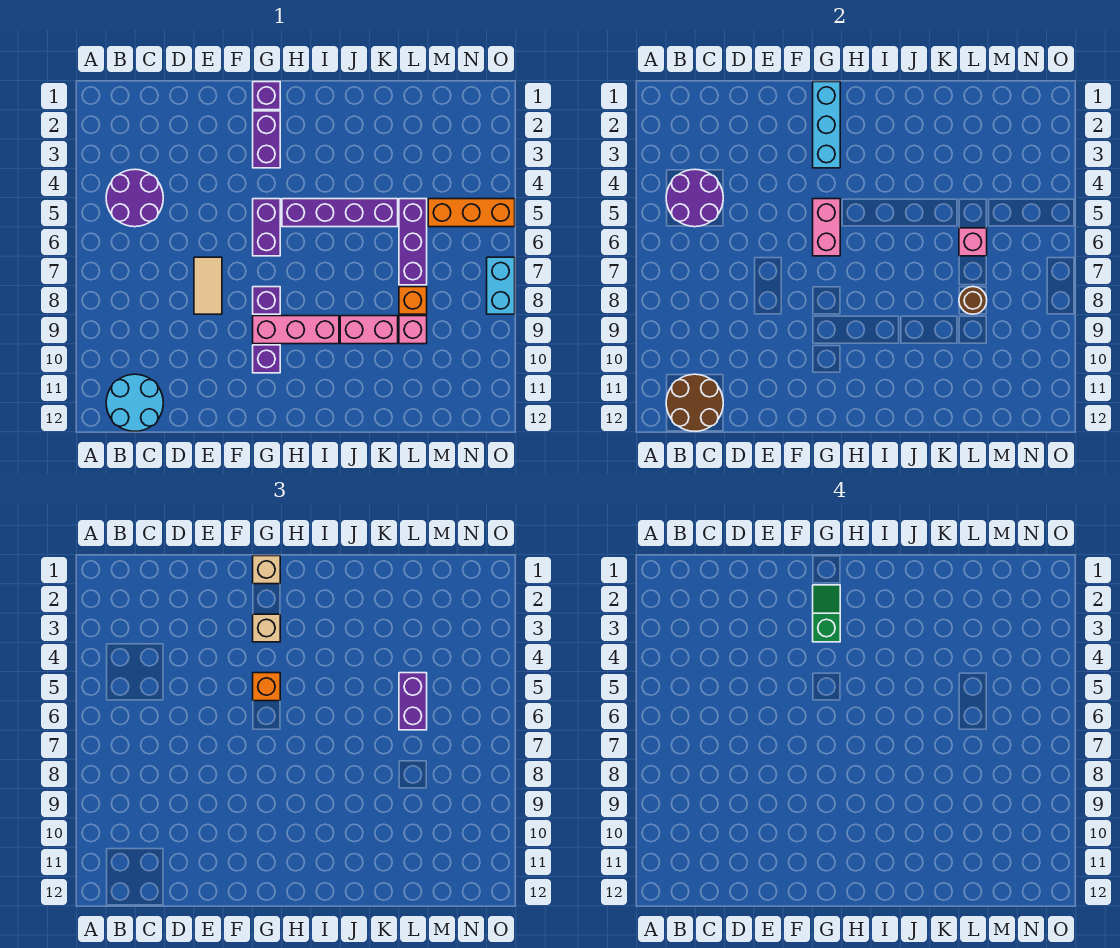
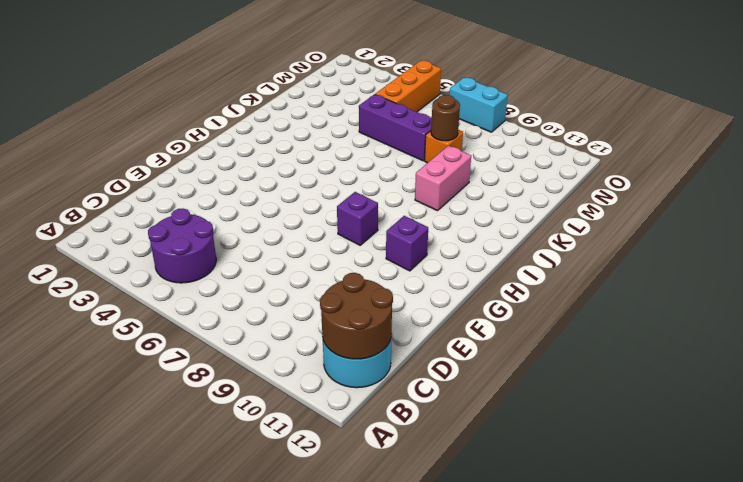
none -> tan tile E7:E8 level 1
none -> purple brick G1 level 1
none -> purple brick G2:G3 level 1

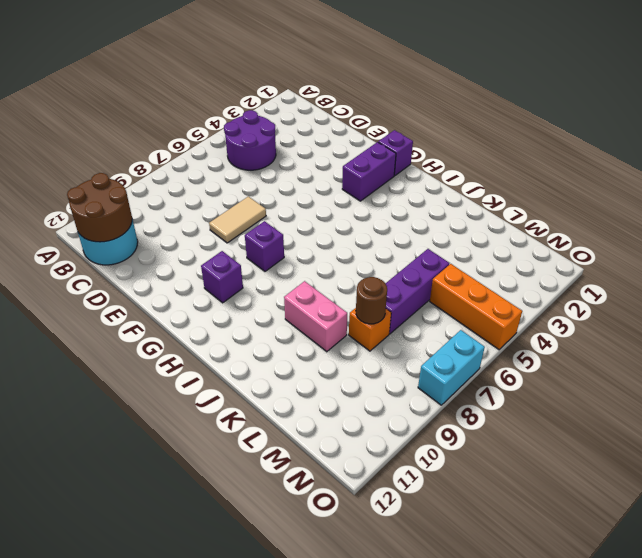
none -> purple brick G5:G6 level 1
none -> pink brick G9:I9 level 1
none -> purple brick H5:K5 level 1

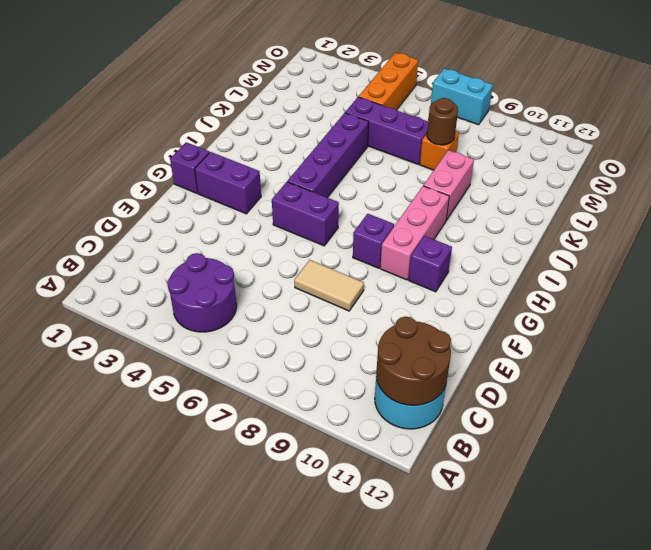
none -> pink brick L9 level 1
none -> purple round brick B4:C5 level 2
none -> cyan brick G1:G3 level 2

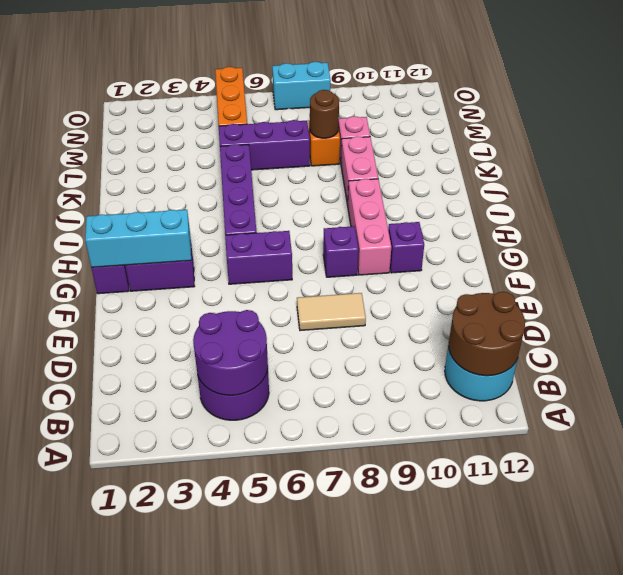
none -> pink brick G5:G6 level 2
none -> pink brick L6 level 2
none -> tan brick G1 level 3

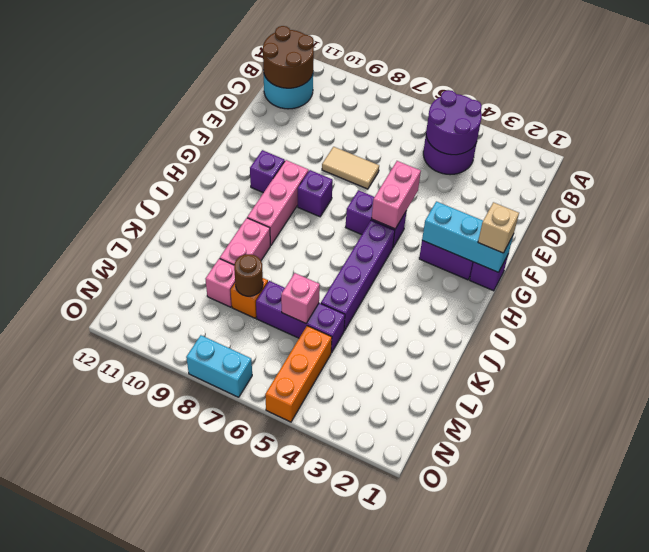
pink brick F5:G5 level 2 -> pink brick G5:G6 level 2
none -> tan brick G3 level 3
none -> orange brick G5 level 3
none -> purple brick L5:L6 level 3

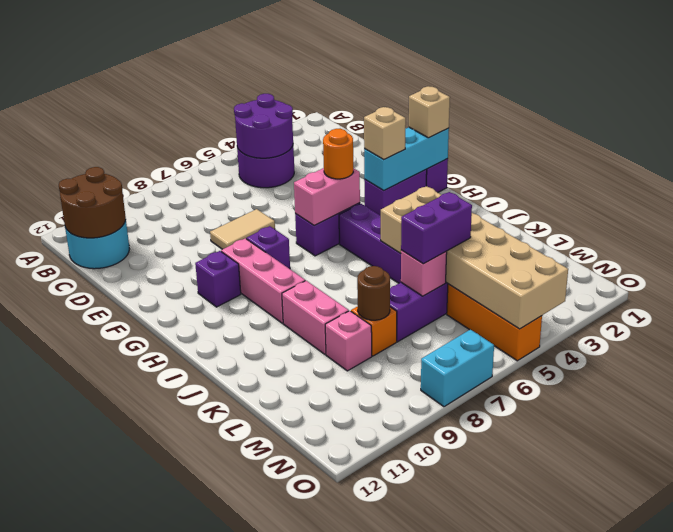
orange round brick G5 level 3 -> orange brick G5 level 3
tan brick J4:O5 level 2 -> none
none -> green slope G2:G3 level 4 top 3

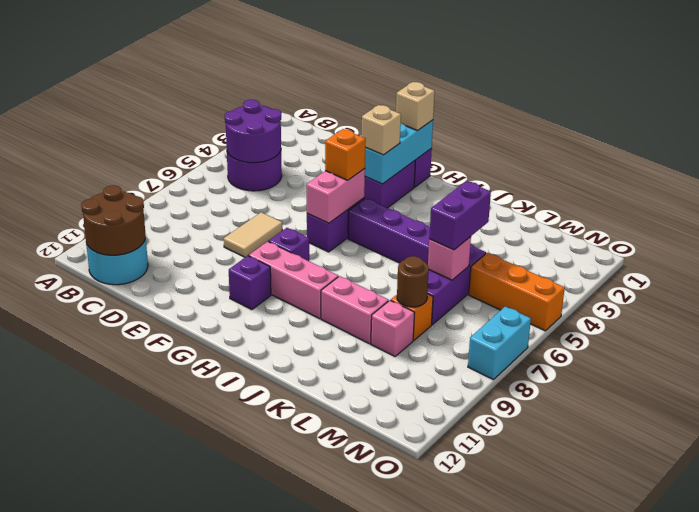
none -> green slope G2:G3 level 4 top 3

